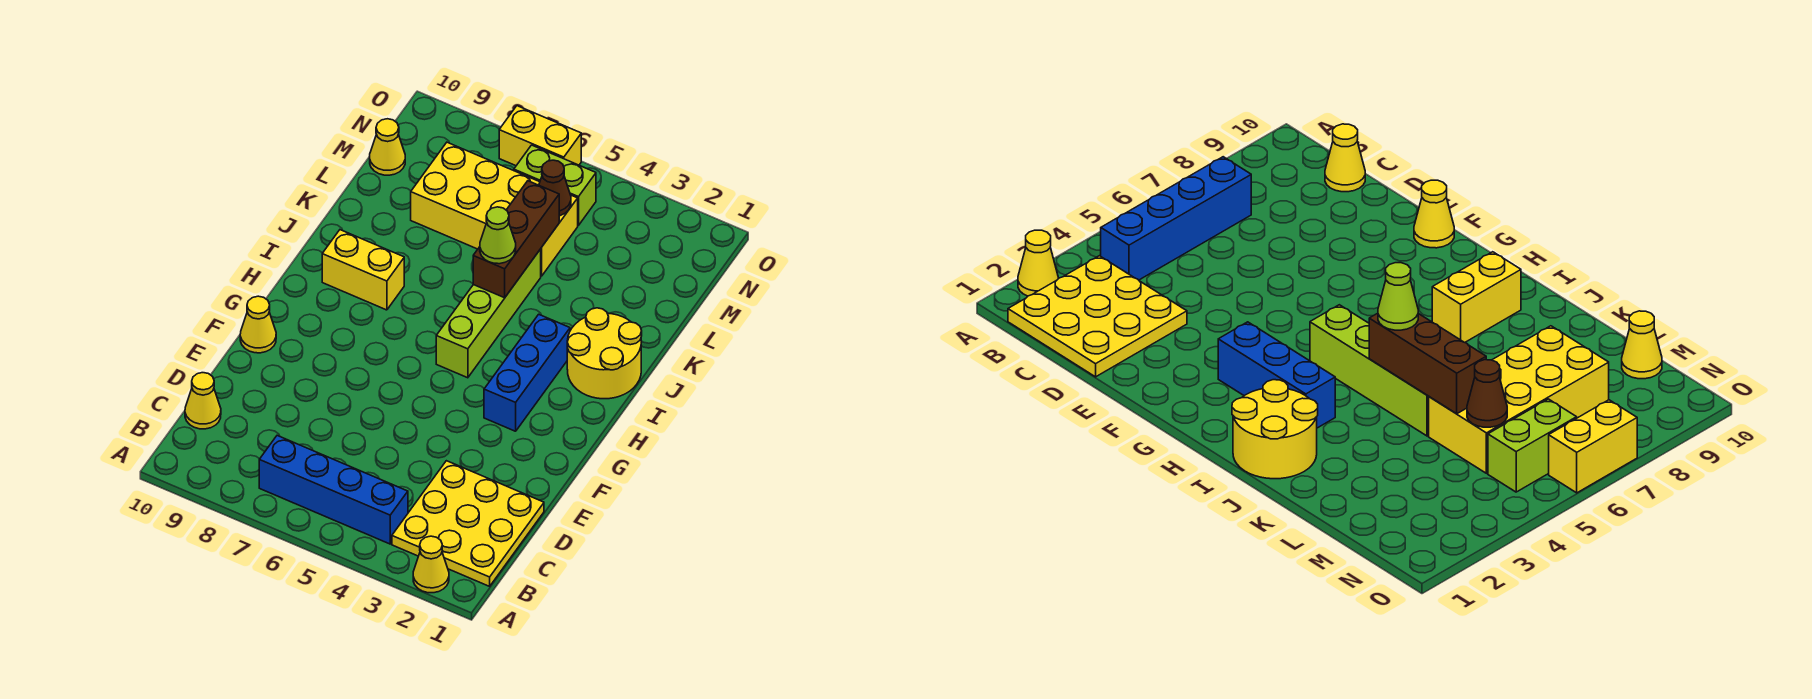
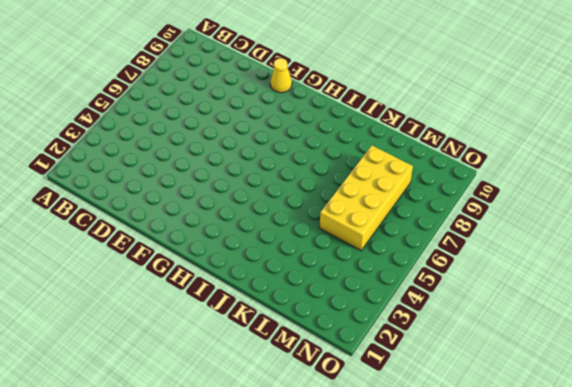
none -> yellow cone A2 level 1
none -> yellow plate B1:D3 level 1
none -> blue brick B4:B7 level 1

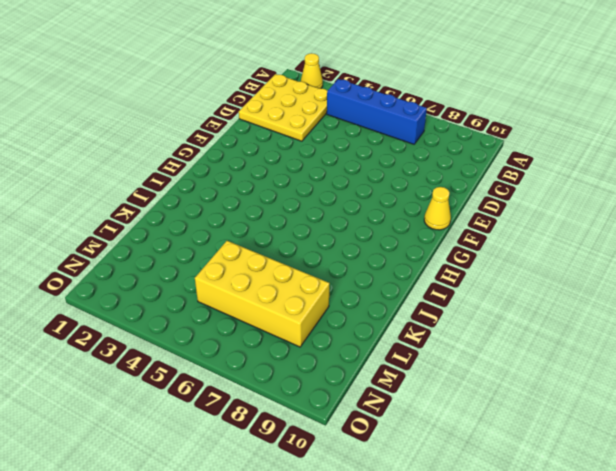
none -> yellow cone C10 level 1
none -> blue brick G3:I3 level 1
none -> lime brick H5:K5 level 1

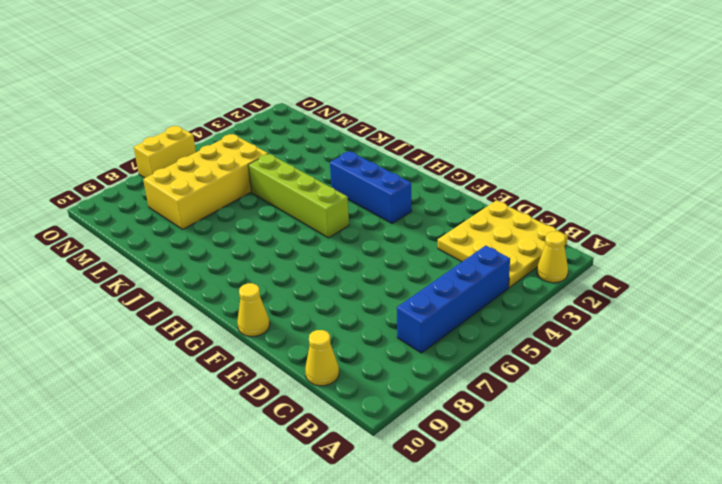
none -> yellow round brick I1:J2 level 1
none -> yellow brick I8:I9 level 1
none -> yellow cone M10 level 1

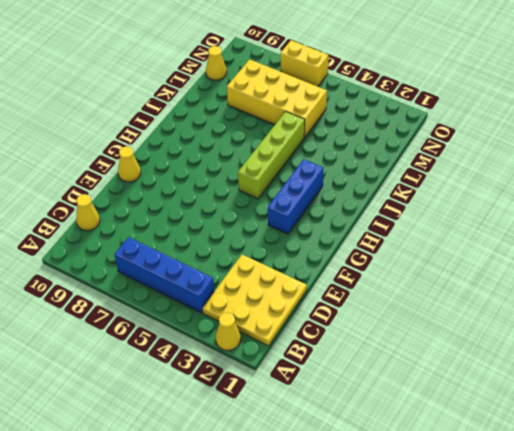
none -> yellow round brick I1:J2 level 1
none -> yellow brick I8:I9 level 1
none -> lime brick N5:N6 level 1

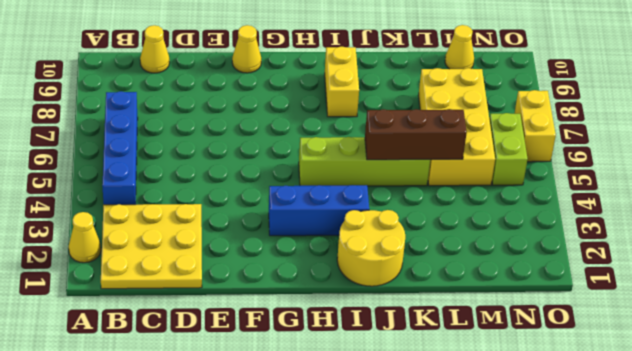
none -> brown cone M5 level 2
none -> lime cone J5 level 3

